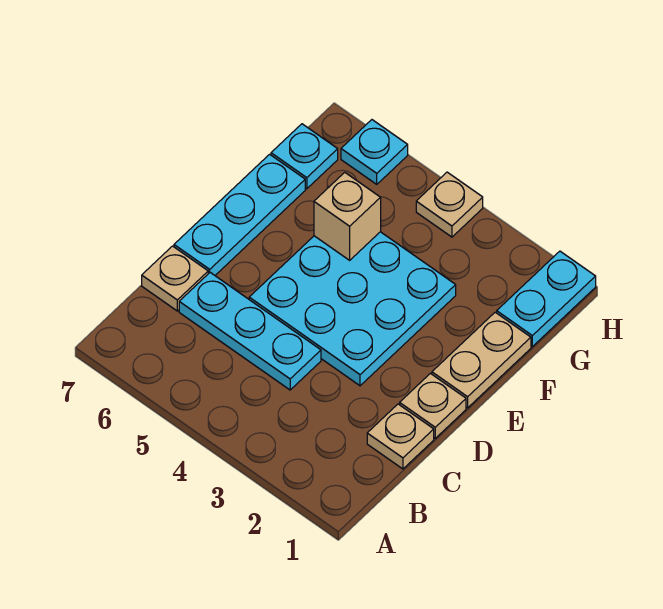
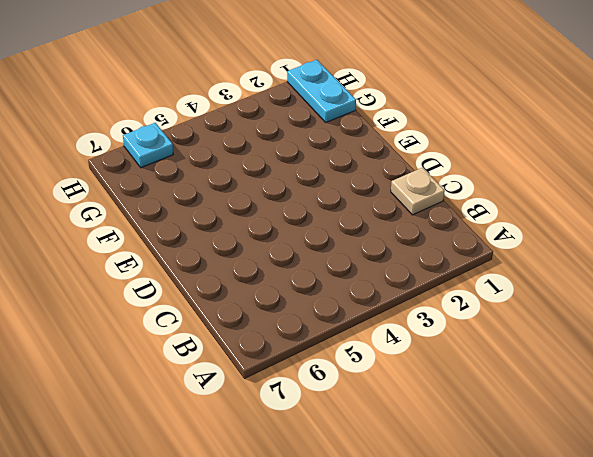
none -> cyan plate C4:C6 level 1
none -> tan plate C7 level 1
none -> tan plate D1 level 1

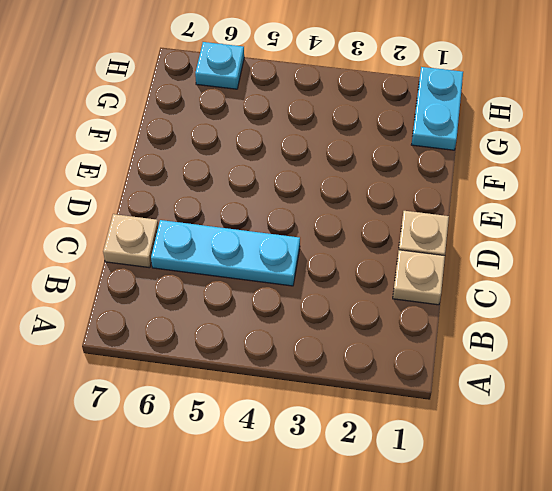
none -> cyan plate D3:F5 level 1
none -> cyan plate D7:F7 level 1
none -> tan plate E1:F1 level 1

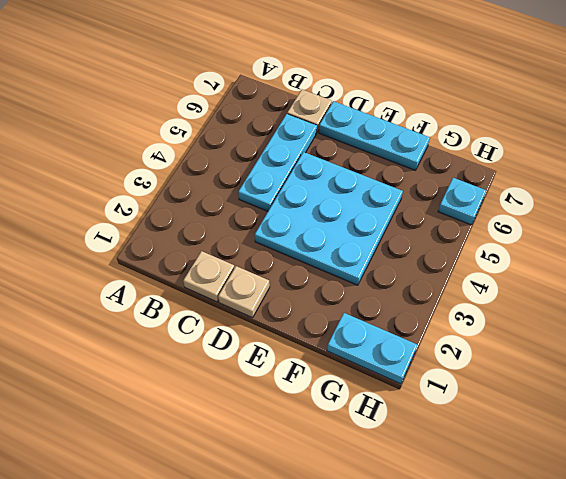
none -> tan plate E1:F1 level 1
none -> cyan plate G7 level 1
none -> tan plate H4 level 1

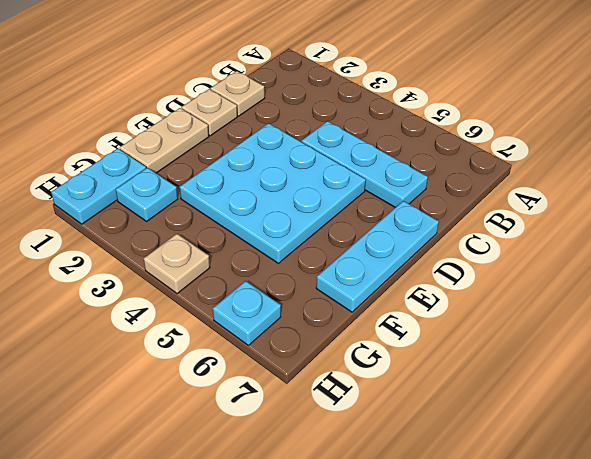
cyan plate G2 level 1 -> cyan plate G7 level 1
none -> tan plate C7 level 1
none -> tan brick F5 level 2

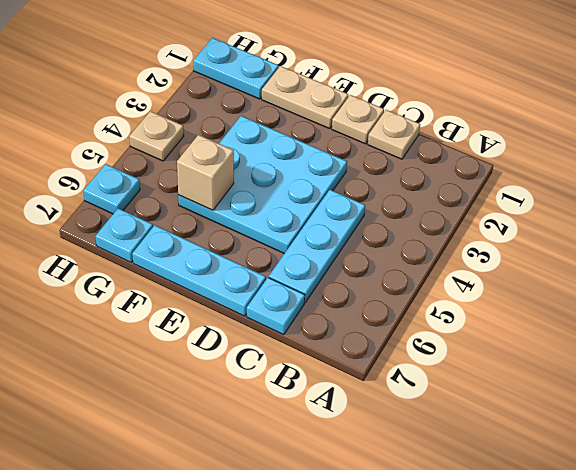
cyan plate C7 level 1 -> tan plate C7 level 1

